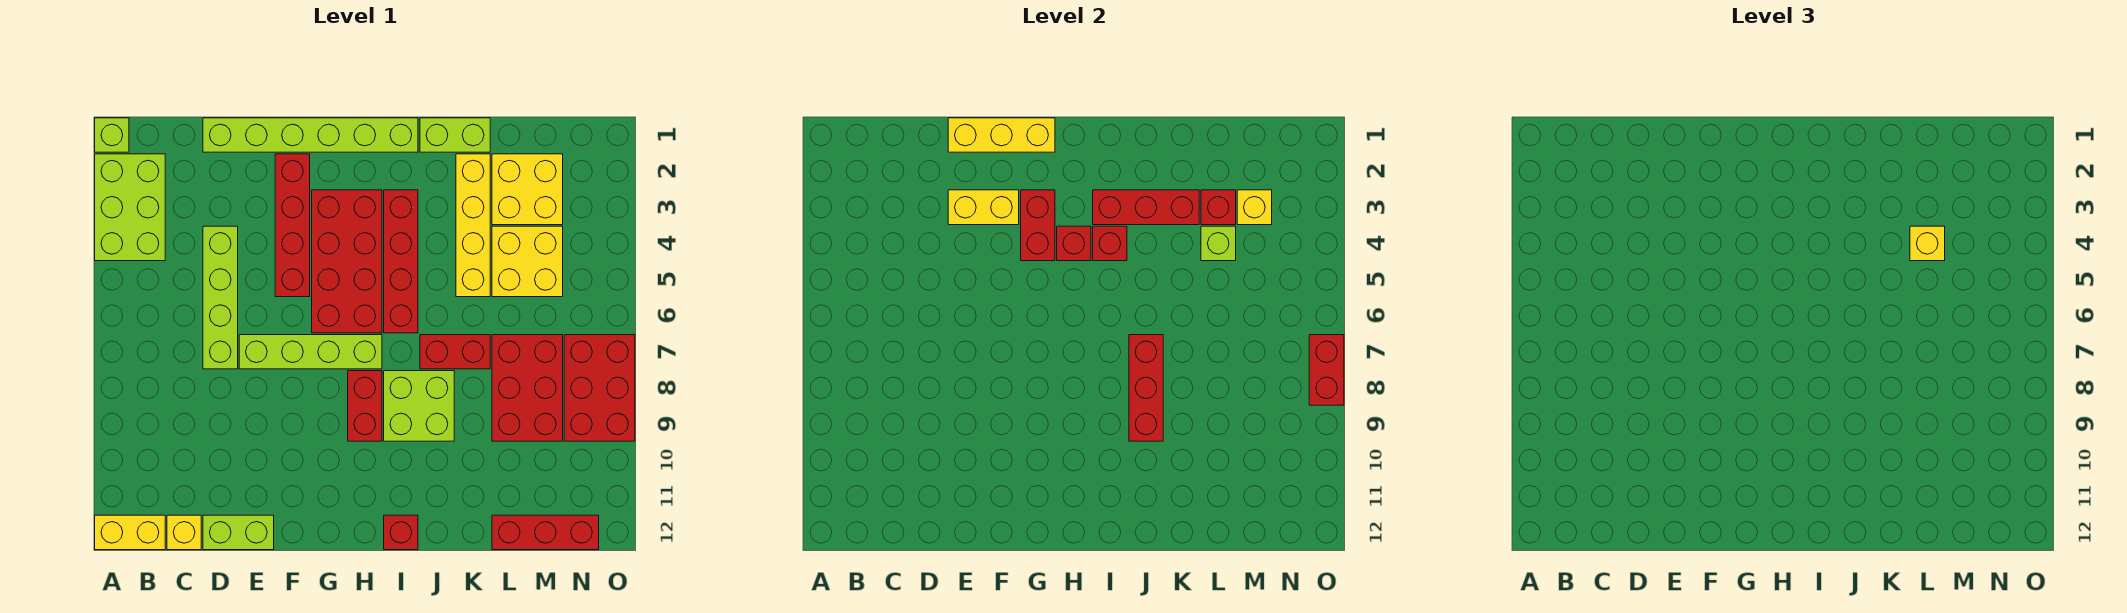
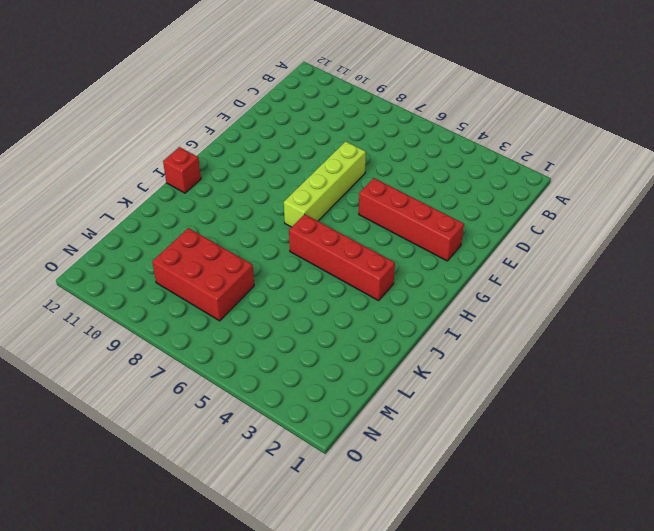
none -> lime brick A1 level 1
none -> lime brick A2:B4 level 1
none -> yellow brick A12:B12 level 1
none -> yellow brick C12 level 1

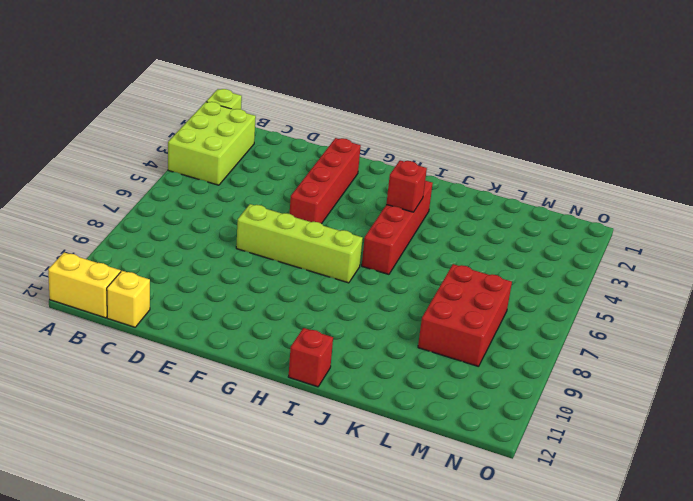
none -> lime brick D1:I1 level 1
none -> lime brick D4:D7 level 1
none -> lime brick D12:E12 level 1
none -> red brick G3:H6 level 1

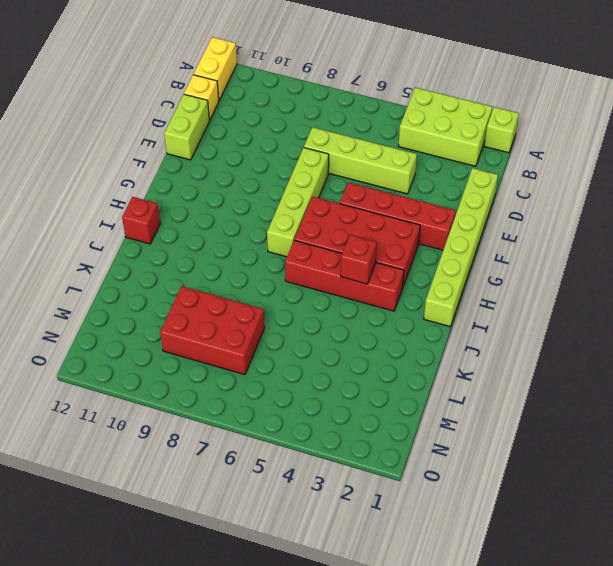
none -> red brick H8:H9 level 1
none -> lime brick I8:J9 level 1
none -> lime brick J1:K1 level 1
none -> red brick J7:K7 level 1

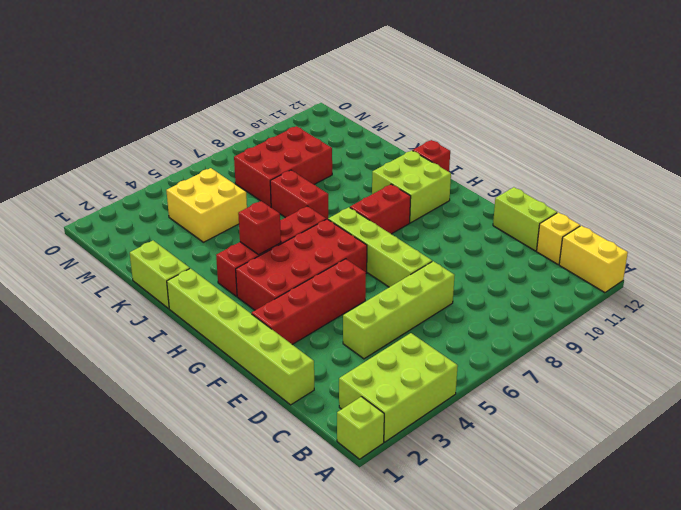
lime brick H10:I11 level 1 -> lime brick I8:J9 level 1
none -> yellow brick K2:K5 level 1
none -> yellow brick L2:M3 level 1
none -> red brick L12:N12 level 1
none -> red brick N7:O9 level 1

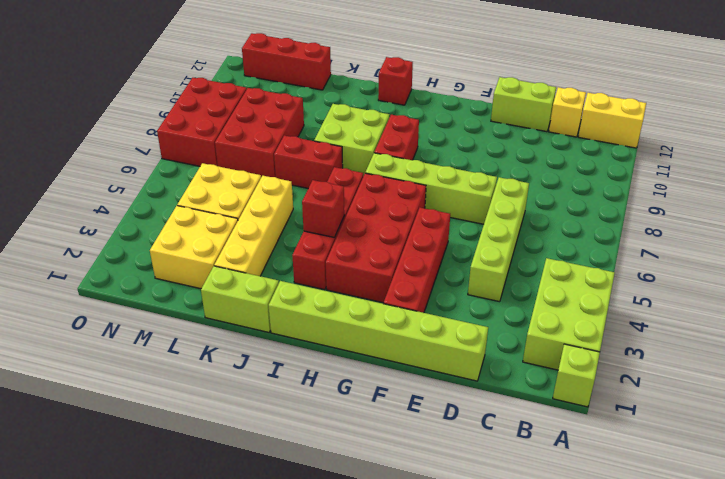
none -> yellow brick E1:G1 level 2
none -> yellow brick E3:F3 level 2
none -> red brick G3:G4 level 2
none -> red brick H4 level 2

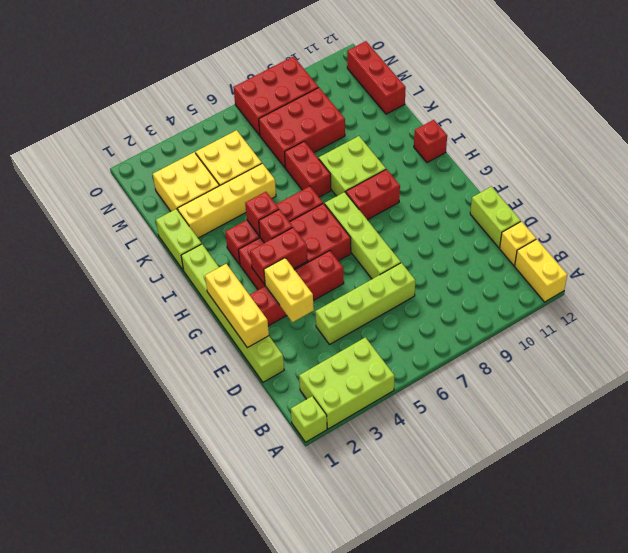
none -> red brick I3:K3 level 2
none -> red brick J7:J9 level 2
none -> red brick L3 level 2
none -> lime brick L4 level 2

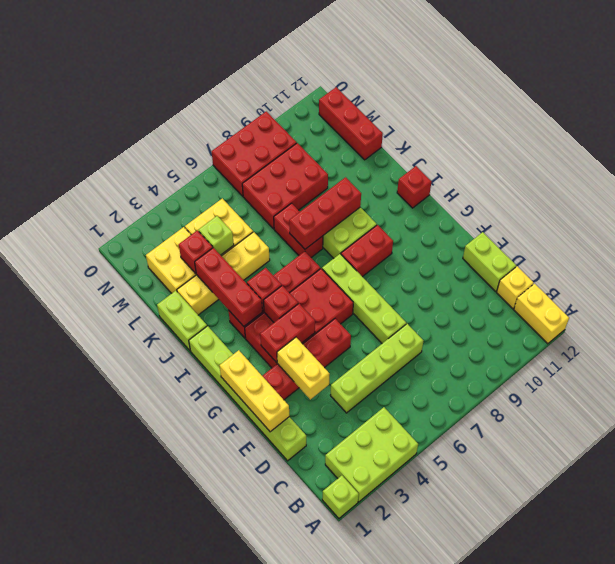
none -> yellow brick M3 level 2
none -> red brick O7:O8 level 2
none -> yellow brick L4 level 3

